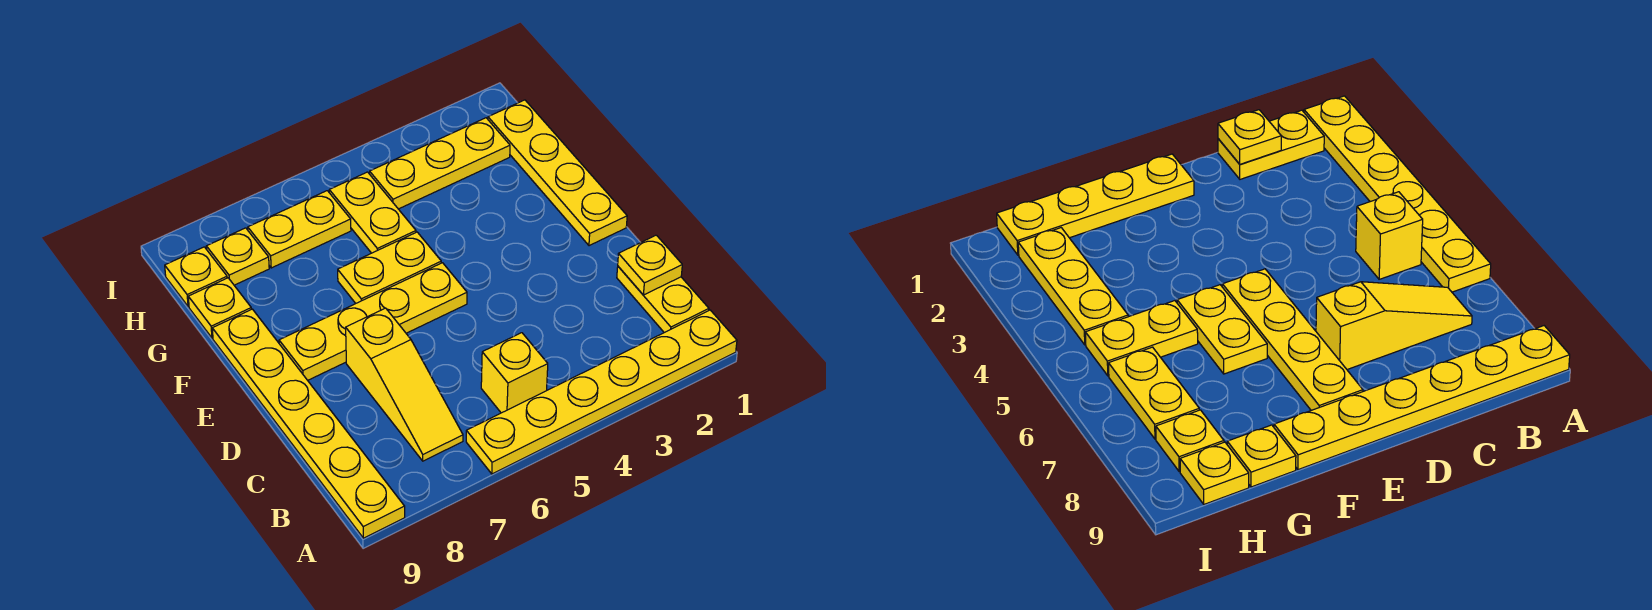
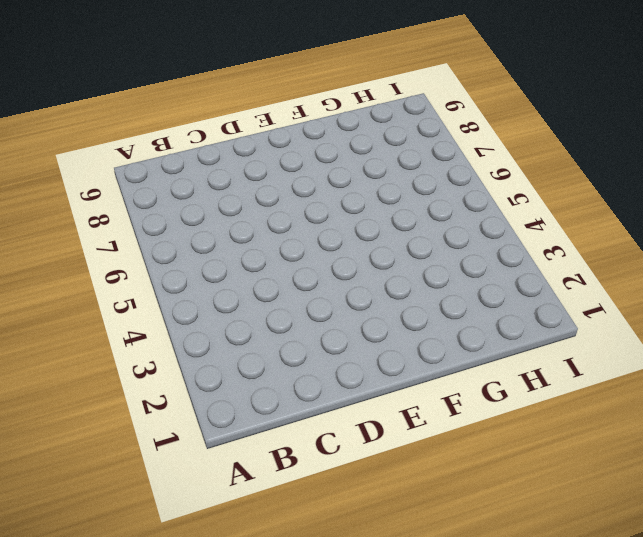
none -> yellow plate A1:A6 level 1
none -> yellow plate A9:F9 level 1
none -> yellow plate B1:C1 level 1

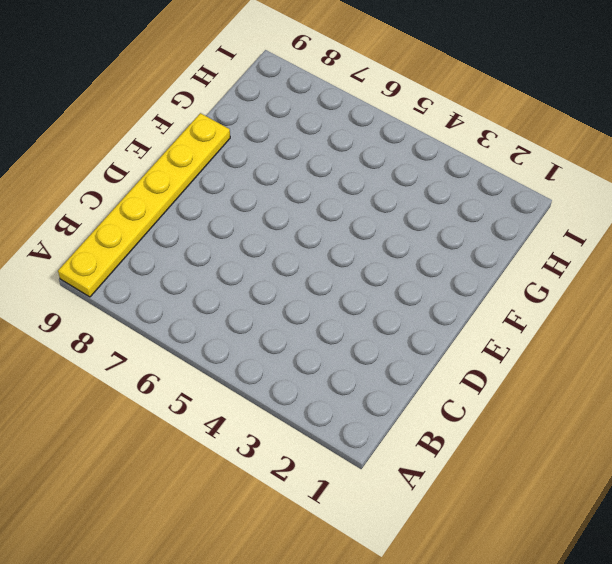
none -> yellow plate A1:A6 level 1
none -> yellow plate B1:C1 level 1
none -> yellow brick B5 level 1

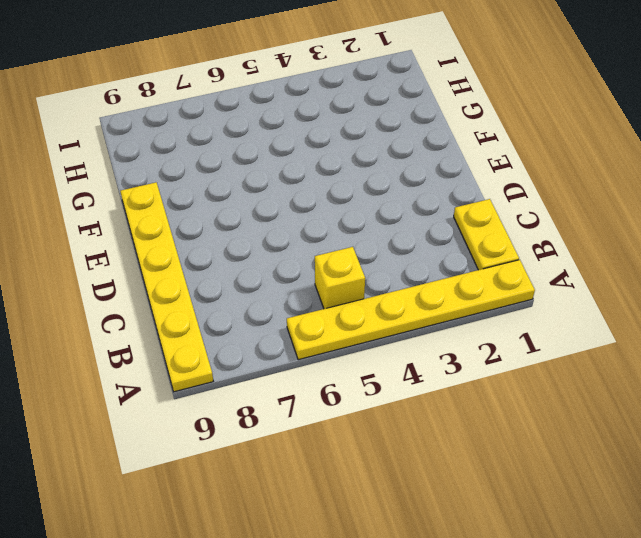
none -> yellow slope B7:D7 level 1 top D
none -> yellow plate E1:H1 level 1
none -> yellow plate E5:E8 level 1

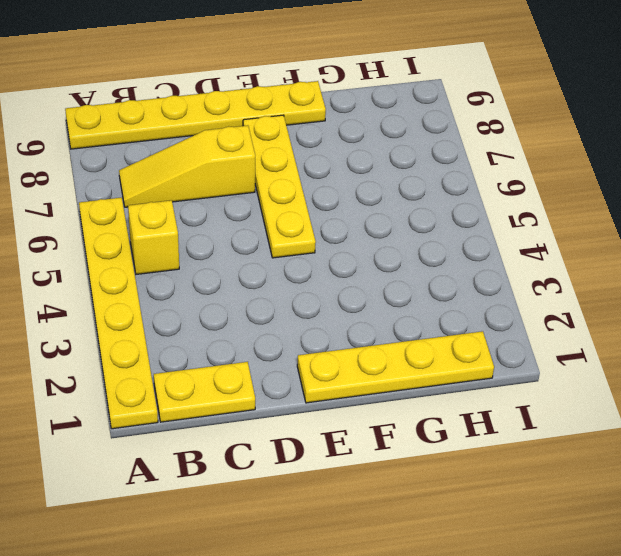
none -> yellow plate F5:F6 level 1
none -> yellow plate G5:H5 level 1
none -> yellow plate G9 level 1

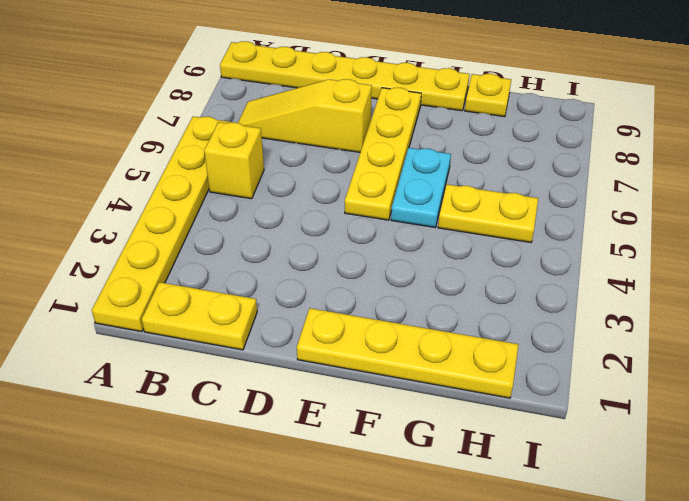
cyan plate F5:F6 level 1 -> yellow plate F5:F6 level 1
none -> yellow plate H2:H4 level 1
none -> yellow plate H6:H7 level 1
none -> yellow plate H8 level 1

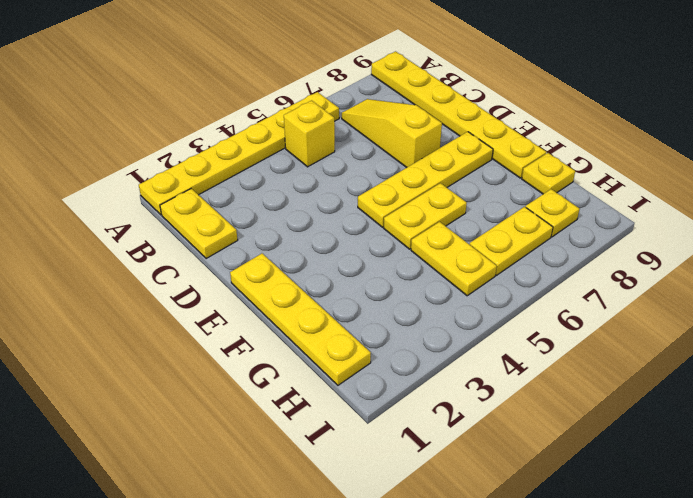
none -> yellow plate H2:H4 level 1
none -> yellow plate H9 level 1
none -> yellow plate C1 level 2

